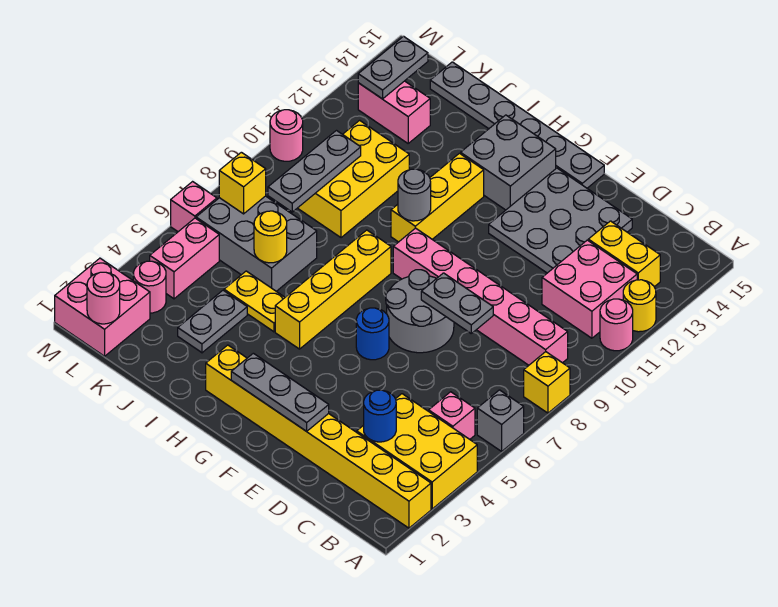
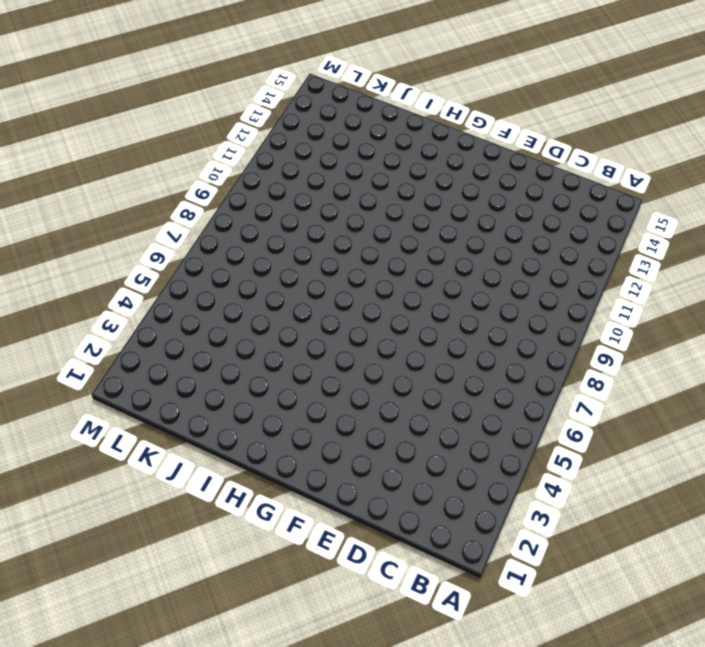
none -> yellow brick A2:H2 level 1
none -> yellow brick A3:C4 level 1
none -> grey brick A6 level 1
none -> yellow brick A8 level 1

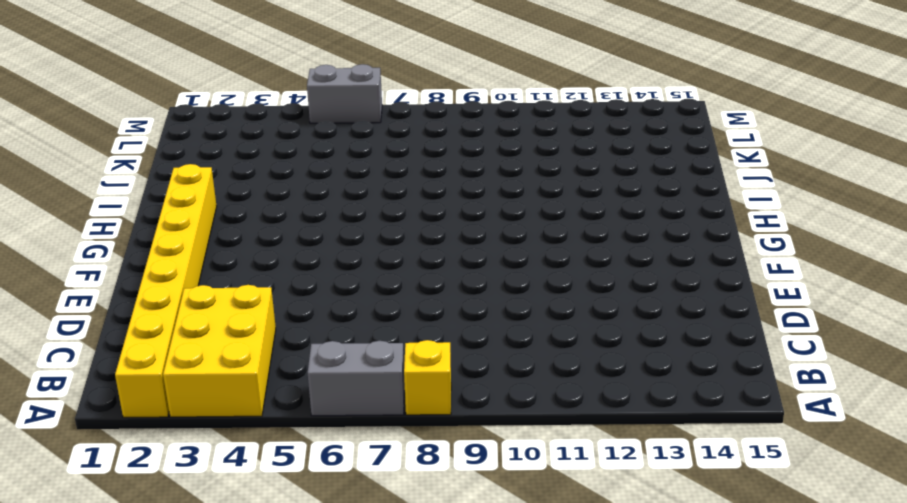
grey brick A6:A7 level 1 -> grey brick A6 level 1
grey brick M5:M6 level 1 -> pink brick M6 level 1
none -> pink round brick A11 level 1
none -> yellow round brick A12 level 1
none -> pink brick B5 level 1
none -> pink brick B9:G9 level 1

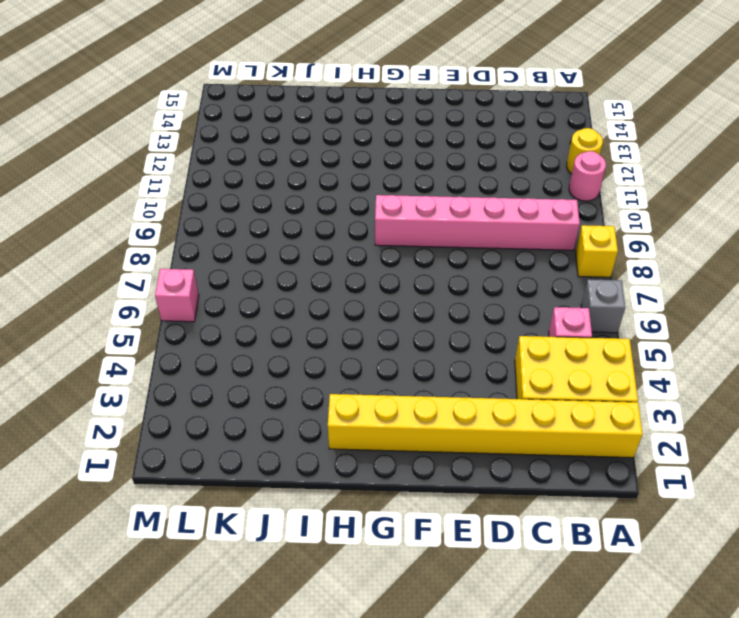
none -> pink brick B11:C12 level 1
none -> yellow brick B13:C13 level 1
none -> grey plate D12:F14 level 1
none -> grey round brick E7:F8 level 1

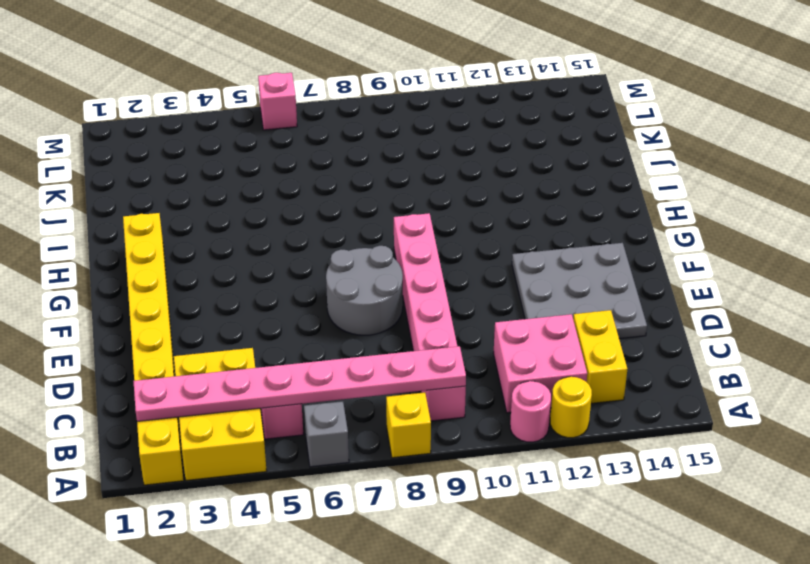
pink plate B2:B9 level 2 -> none
none -> blue round brick F6 level 1
none -> grey plate F15:K15 level 1
none -> grey brick G13:H14 level 1
none -> yellow brick H5:H8 level 1

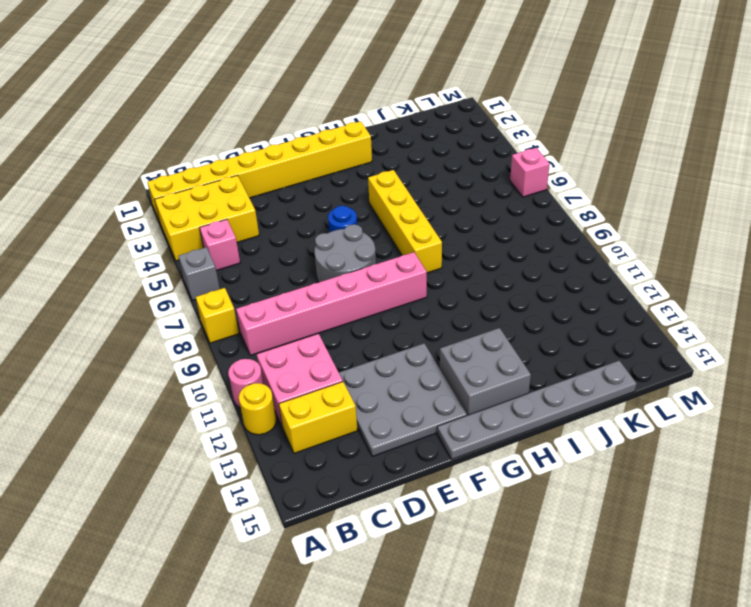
none -> yellow brick H10:H12 level 1
none -> yellow plate I5:J5 level 1
none -> grey plate J3:J4 level 1
none -> grey brick J6:L7 level 1

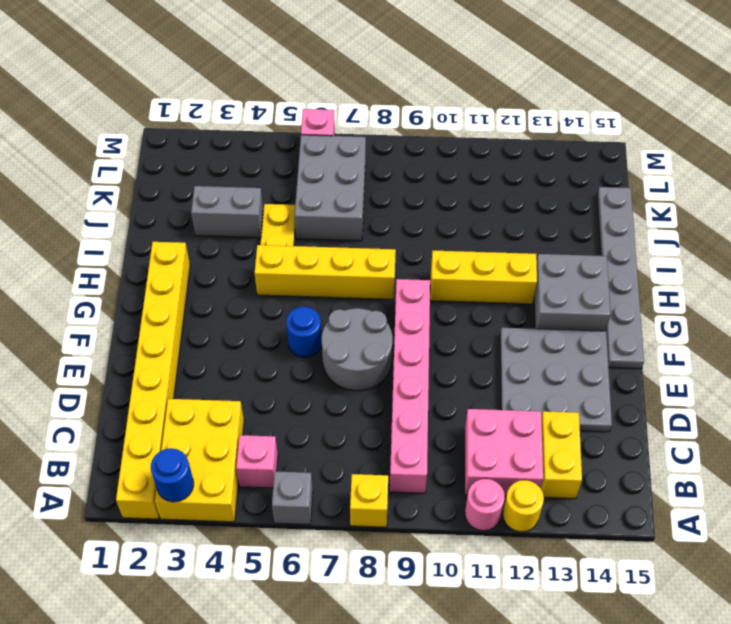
blue round brick A3 level 2 -> blue round brick C3 level 2
grey brick J3:J4 level 1 -> grey plate J3:J4 level 1
none -> yellow brick J9:K11 level 1
none -> pink brick K13:L13 level 1
none -> pink brick L1:M2 level 1
none -> pink round brick L3 level 1

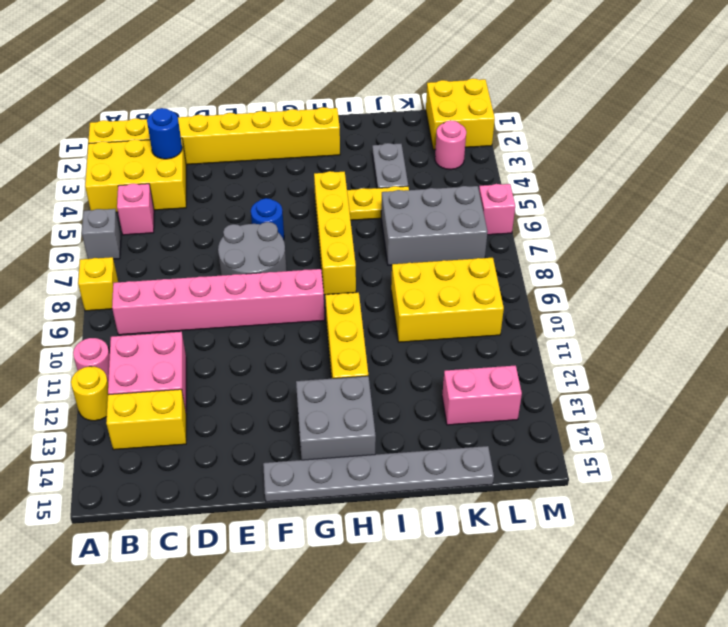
yellow brick J9:L10 level 1 -> yellow brick J9:K11 level 1
yellow brick L1:M2 level 1 -> pink brick L1:M2 level 1
none -> grey plate D12:F14 level 1
none -> pink brick L4:L5 level 1
none -> pink round brick M10 level 1
none -> grey plate D8:E8 level 2

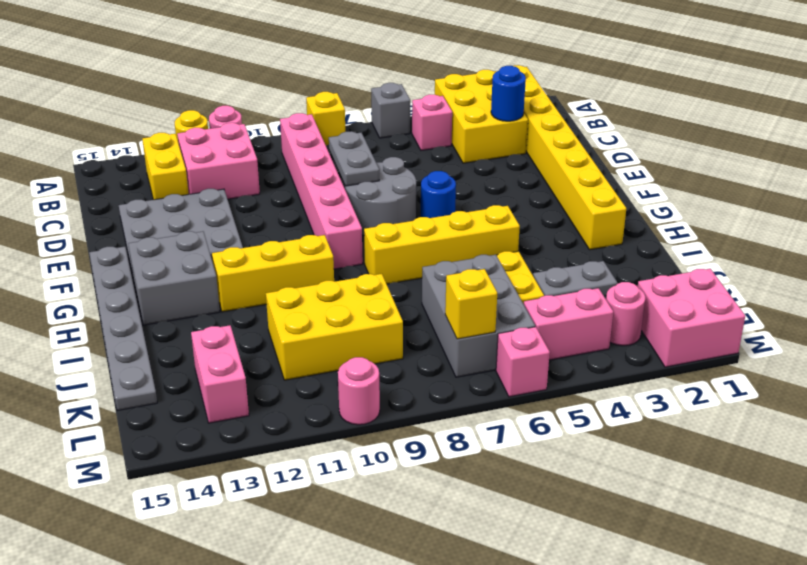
none -> grey plate E2:G2 level 2
none -> grey round brick H10 level 2
none -> yellow round brick J6 level 2
none -> grey plate K8:K10 level 2

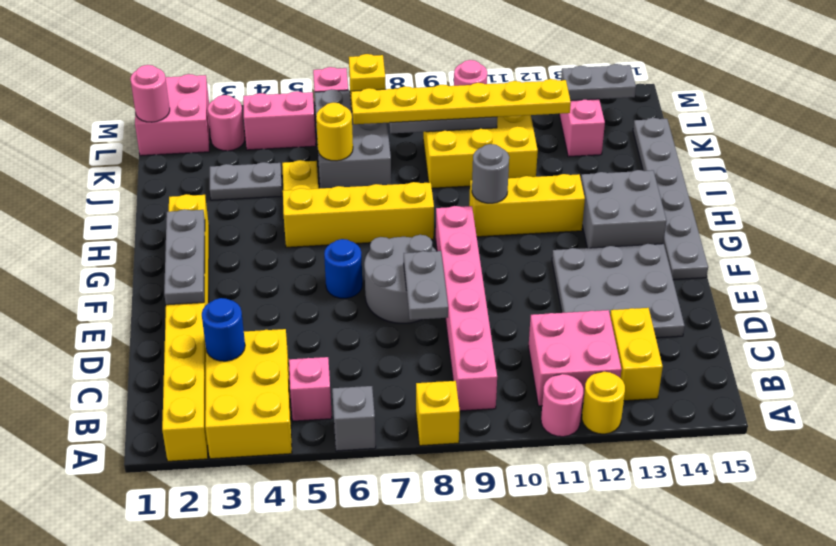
yellow plate K7:K12 level 3 -> none

